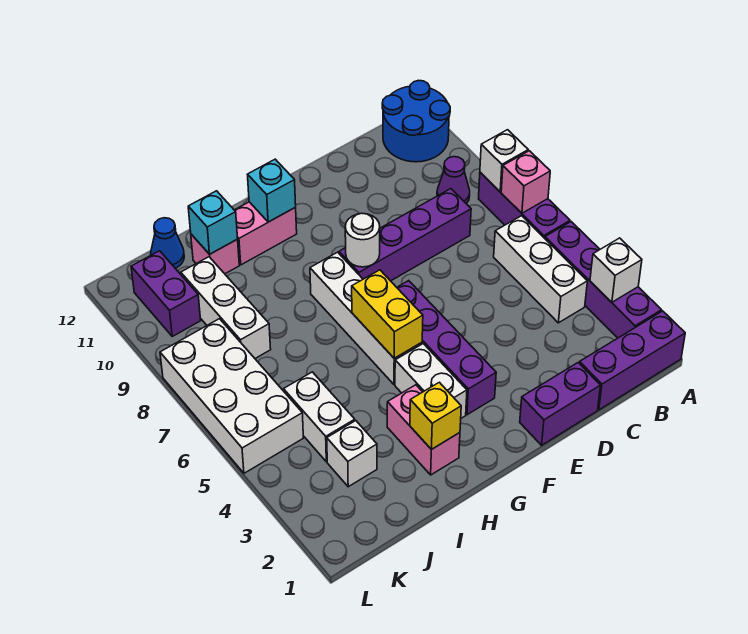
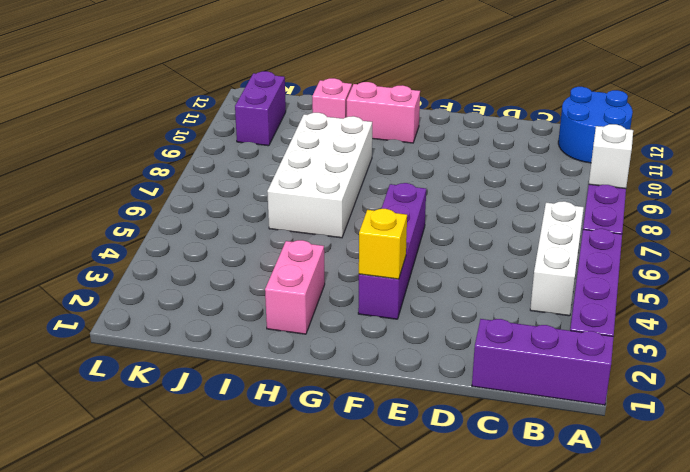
yellow brick F3 level 2 -> yellow brick H2 level 2
white brick H6:I9 level 1 -> white brick K5:L8 level 1
none -> purple cone B9 level 1
none -> purple brick C8:F8 level 1
none -> purple brick D1:E1 level 1

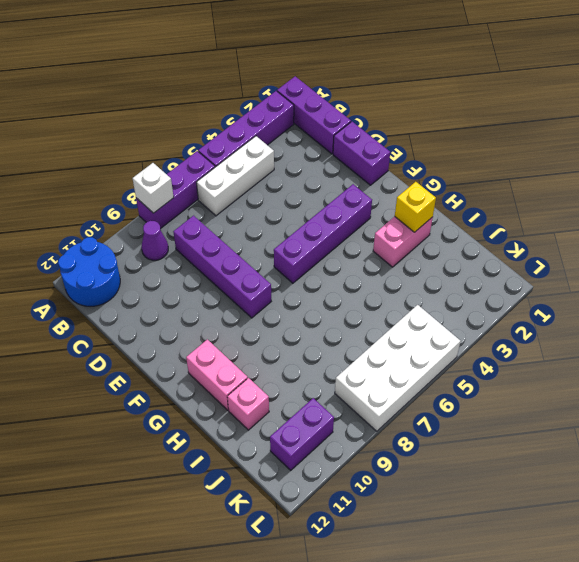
none -> white brick G3:G4 level 1
none -> white brick G5:G8 level 1
none -> white brick J3 level 1

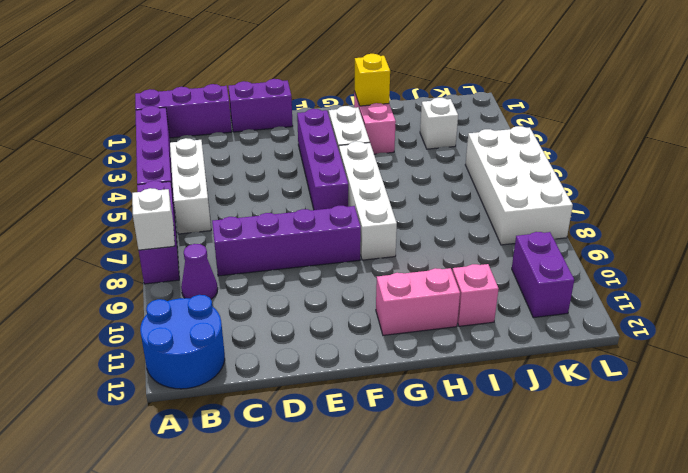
none -> white brick J4:J5 level 1
none -> white brick J8:J10 level 1
none -> blue cone J12 level 1

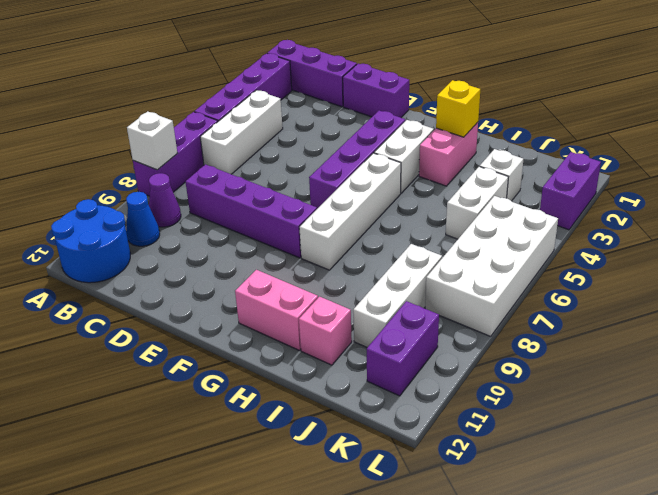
blue cone B10 level 1 -> blue cone J12 level 1
purple brick L2:L3 level 1 -> none
none -> white brick A3 level 2
none -> pink brick A7 level 2
none -> white round brick F8 level 2

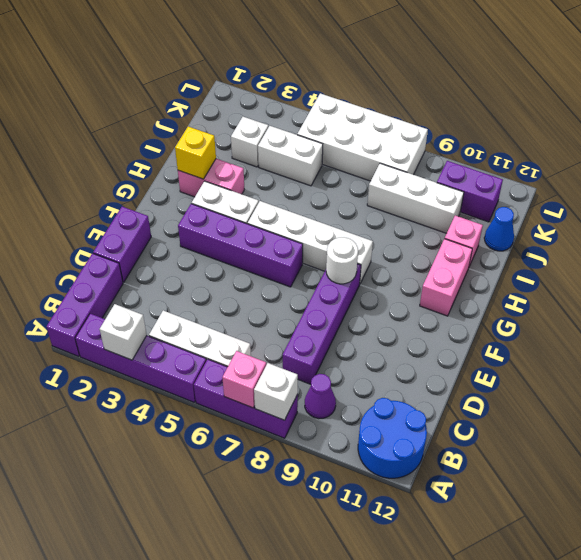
none -> yellow brick G5:G6 level 2
none -> cyan brick G11 level 2
none -> cyan brick I11 level 2

